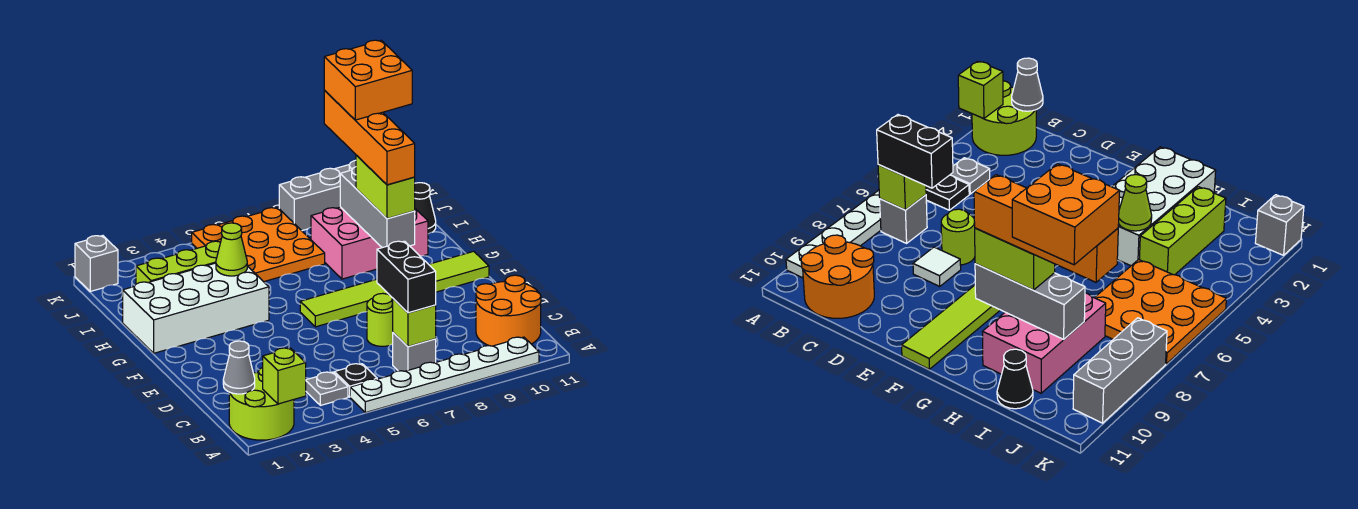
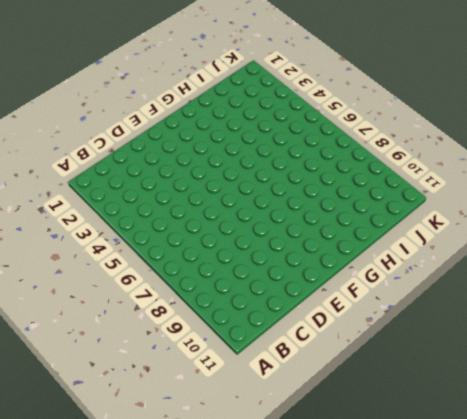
none -> lime round brick A1:B2 level 1
none -> white plate A5:A10 level 1
none -> grey plate B4 level 1

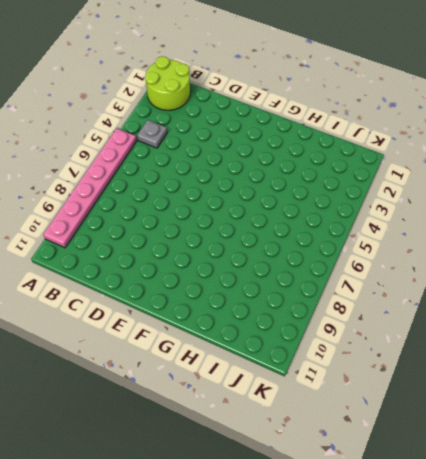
pink plate A5:A10 level 1 -> white plate A5:A10 level 1
none -> black plate B5 level 1
none -> grey brick B7 level 1
none -> orange round brick B10:C11 level 1

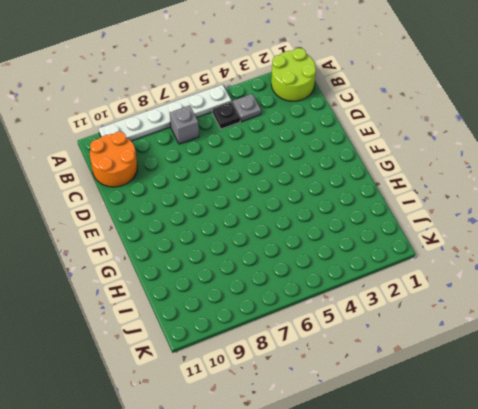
none -> lime round brick D7 level 1
none -> white tile D8 level 1
none -> lime tile F6:F11 level 1

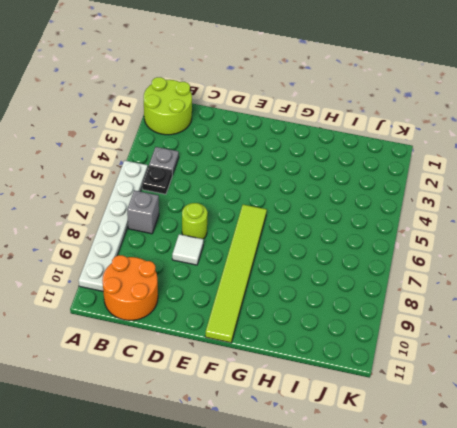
none -> white brick G1:H4 level 1
none -> pink brick H8:I10 level 1
none -> lime brick I2:I4 level 1

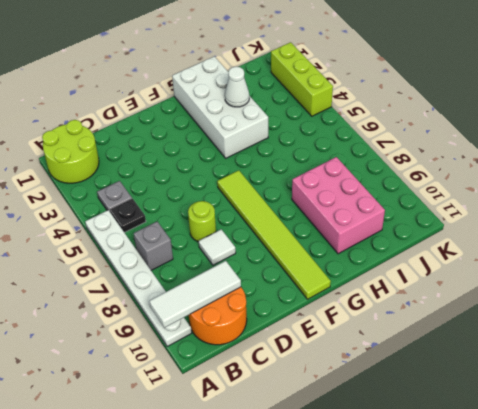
white tile A10:C10 level 2 -> none
white cone H3 level 2 -> none
lime brick K2:K4 level 1 -> lime brick I2:I4 level 1
none -> orange plate I5:K7 level 1
none -> black cone I11 level 1
none -> grey brick K1 level 1

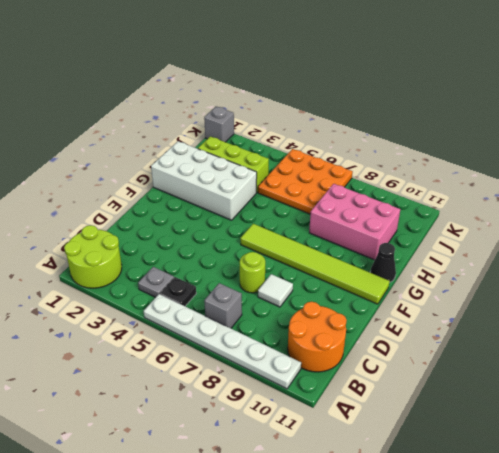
black cone G11 level 1 -> black cone I11 level 1
none -> grey brick K8:K10 level 1
none -> lime brick A2 level 2
none -> grey cone B1 level 2

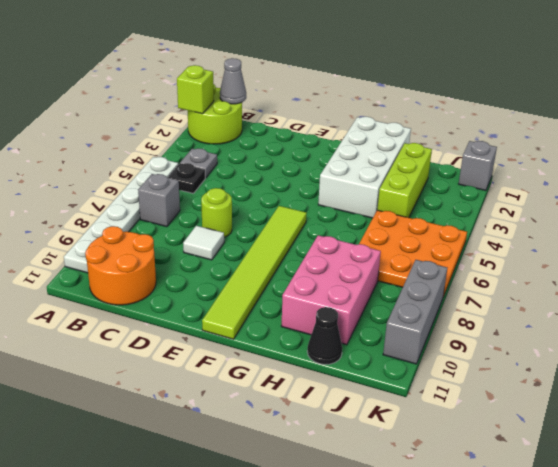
none -> lime brick B7 level 2
none -> grey brick G9:I9 level 2
none -> lime cone H4 level 2

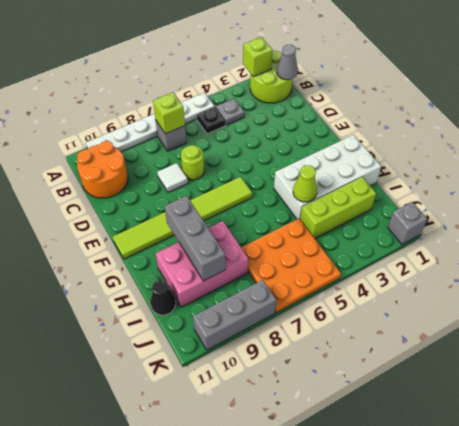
none -> black brick B7:C7 level 3
none -> lime brick G9:H9 level 3
none -> orange brick G9:J9 level 4

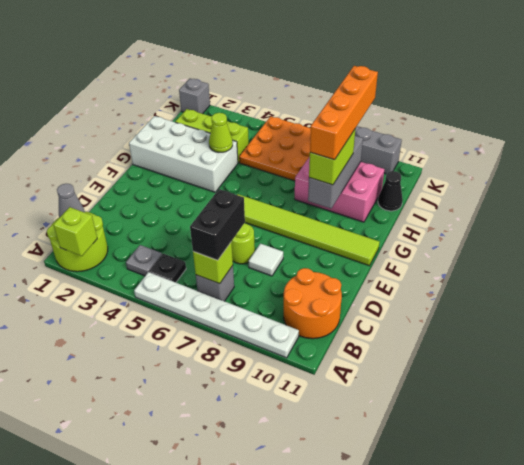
none -> orange brick I9:J10 level 5

